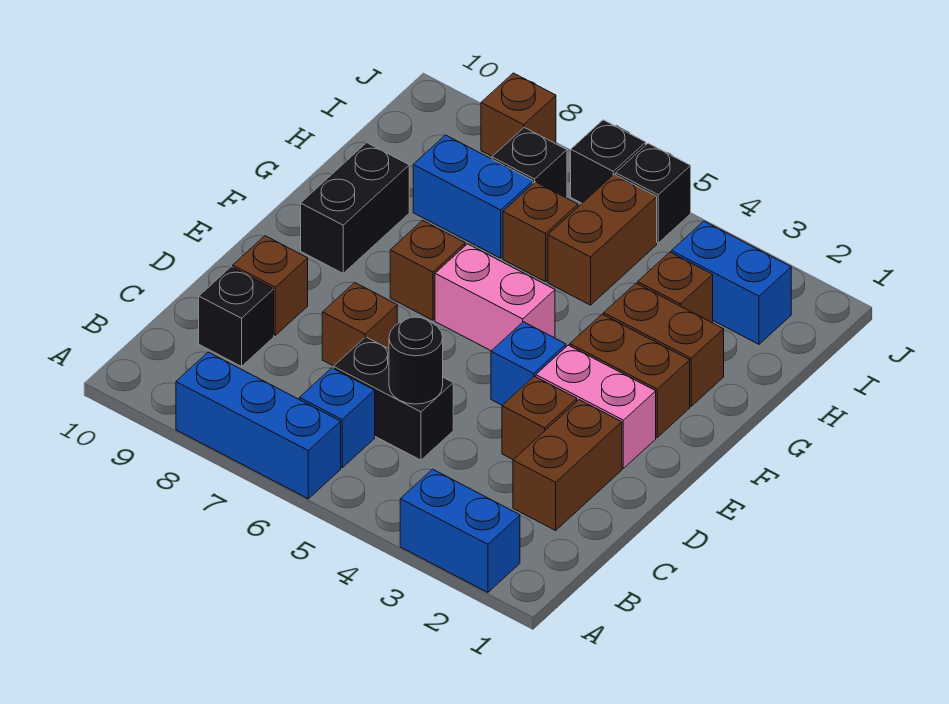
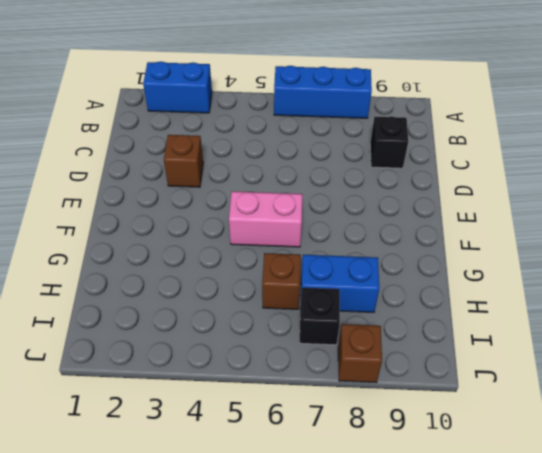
none -> blue brick B6 level 1
none -> brown brick C2:D2 level 1
none -> black brick C5:C6 level 1

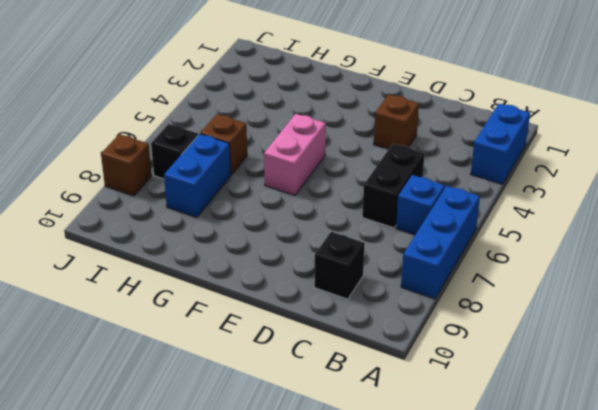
none -> brown brick C2:D2 level 1
none -> brown brick D7 level 1
none -> brown brick D9 level 1

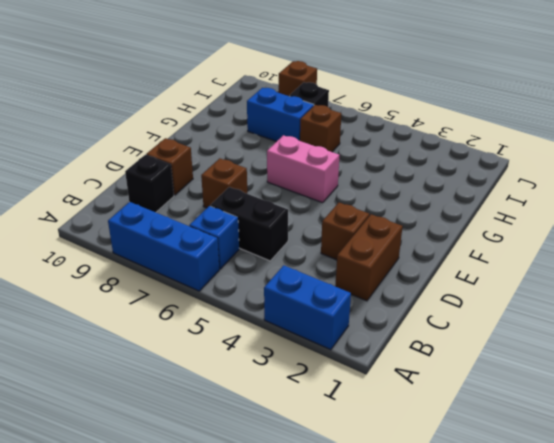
none -> pink brick E2:E3 level 1
none -> blue brick E4 level 1
none -> brown brick F2:F3 level 1

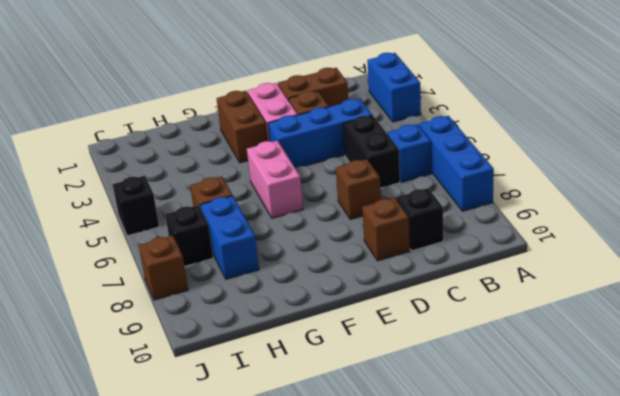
blue brick C4:E4 level 1 -> blue brick E4 level 1
none -> brown brick F7 level 1
none -> black brick F9:G9 level 1
none -> brown brick G2:G3 level 1

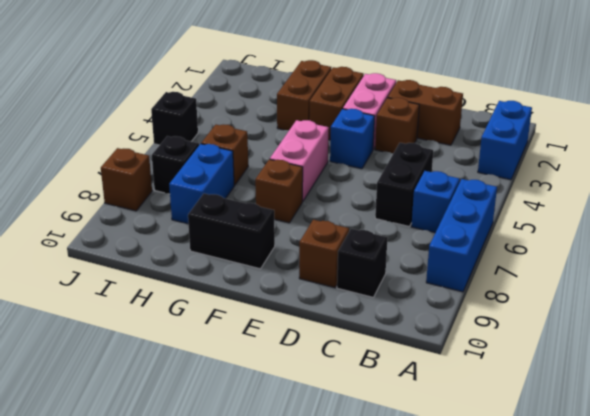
none -> brown brick D7 level 1
none -> brown brick H3 level 1
none -> brown brick H5:I5 level 1

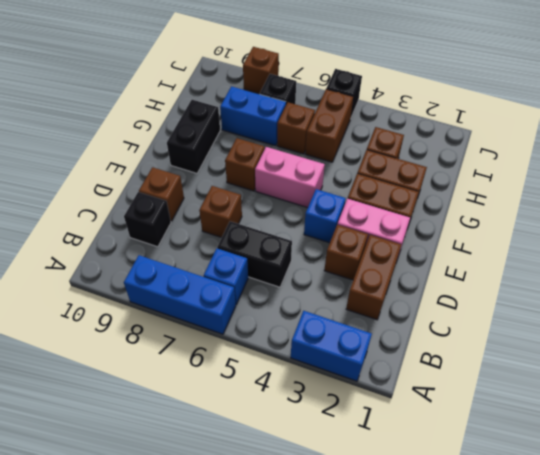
none -> blue brick I2:I3 level 1
none -> black brick J6 level 1
none -> black round brick C5 level 2

